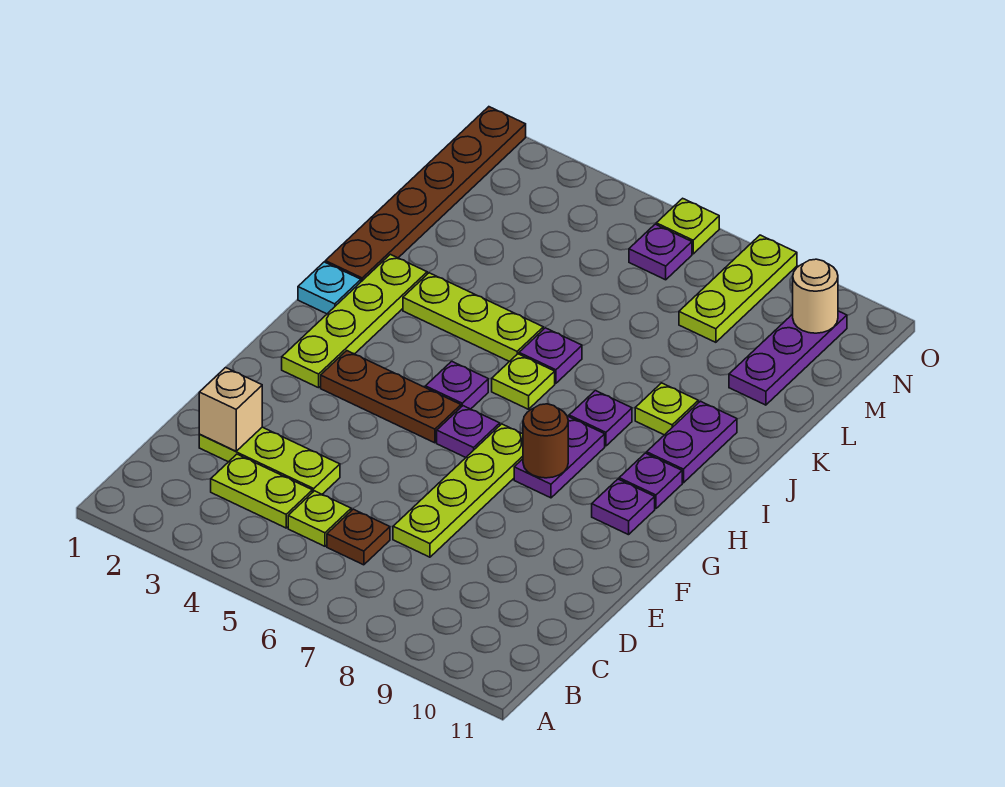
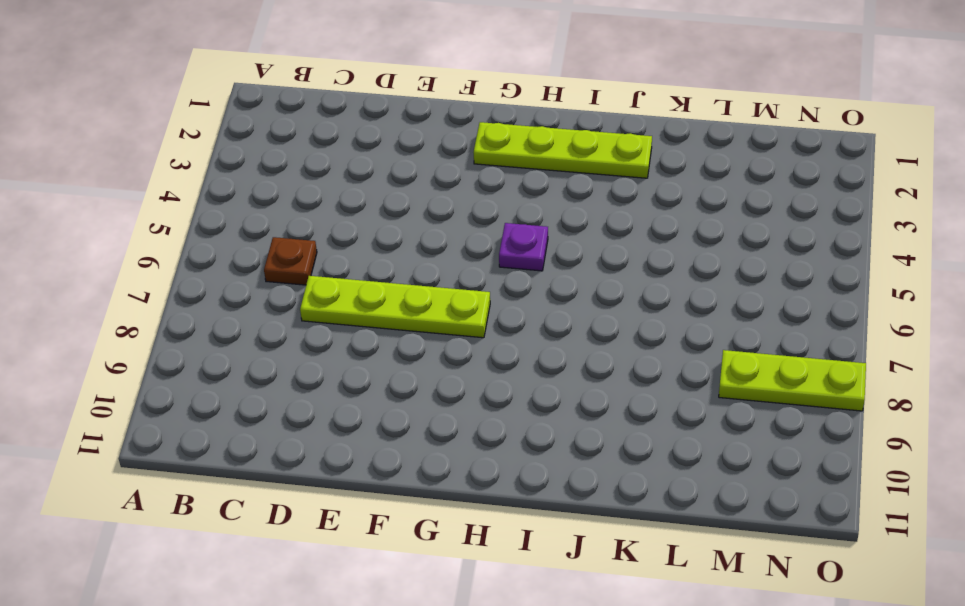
none -> lime plate C3:C4 level 1
none -> lime plate C5 level 1
none -> lime plate D2:D4 level 1

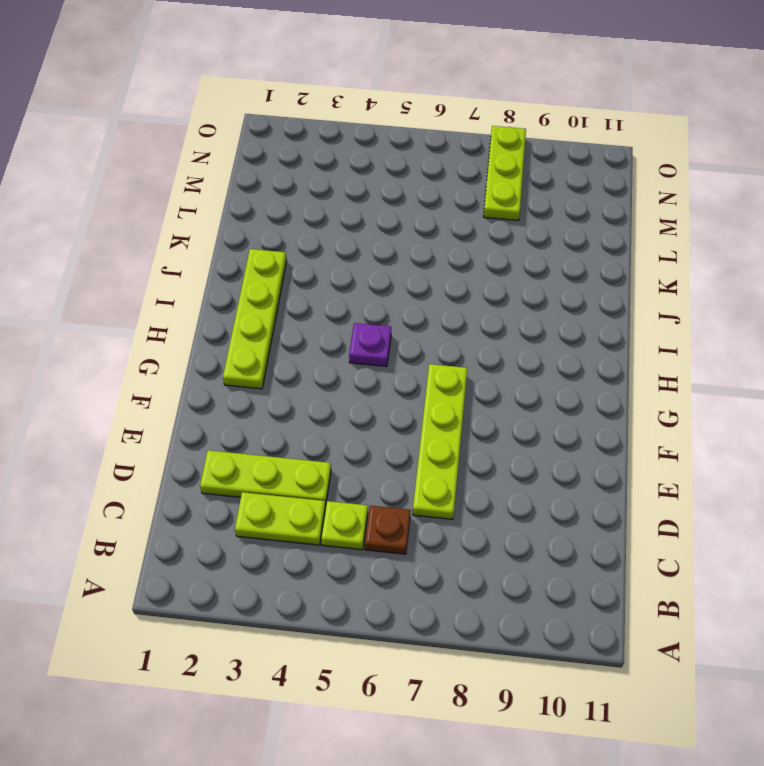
none -> brown plate G3:G5 level 1
none -> purple plate G6 level 1
none -> purple plate G8:H8 level 1

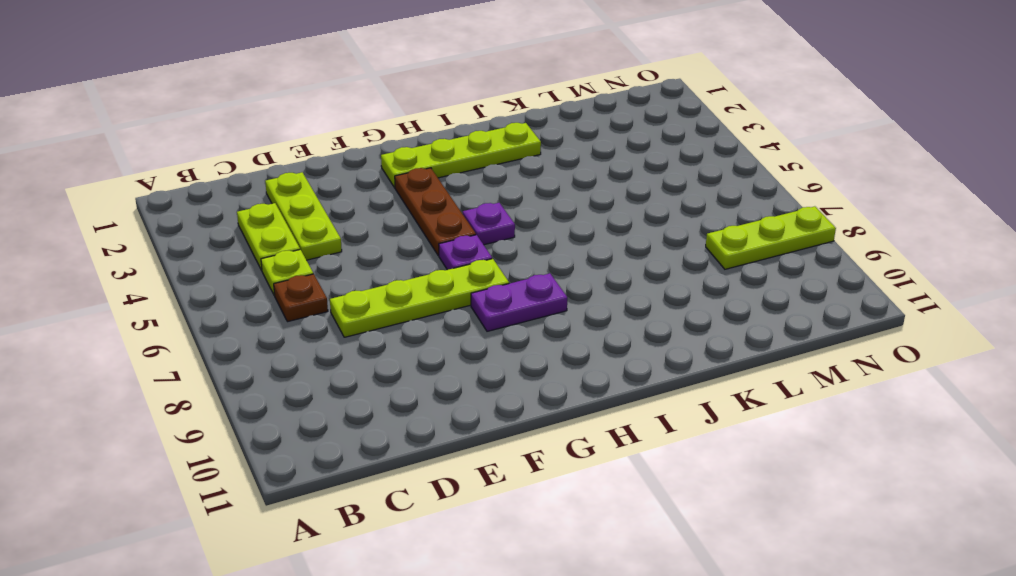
none -> purple plate G10 level 1
none -> purple plate H10 level 1
none -> cyan plate I1 level 1

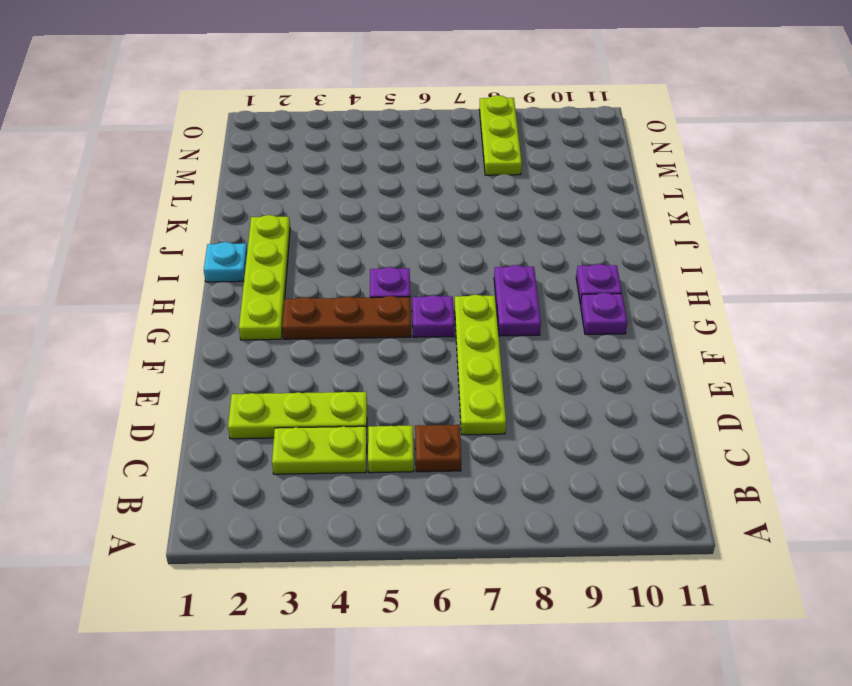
none -> lime plate I6 level 1
none -> purple plate I8 level 1
none -> purple plate I10:J10 level 1

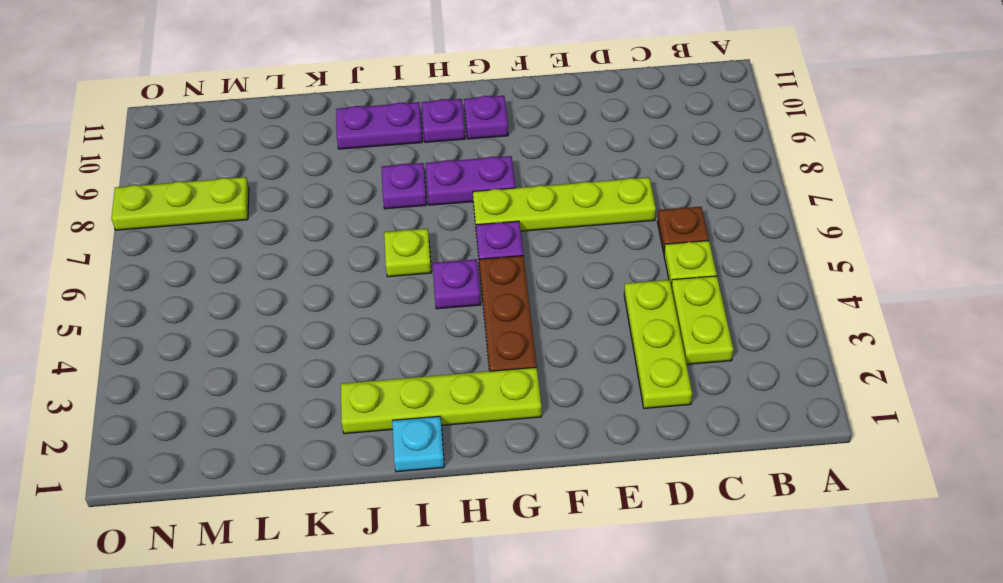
none -> brown plate J1:O1 level 1
none -> lime plate J3:J5 level 1
none -> purple plate J6 level 1

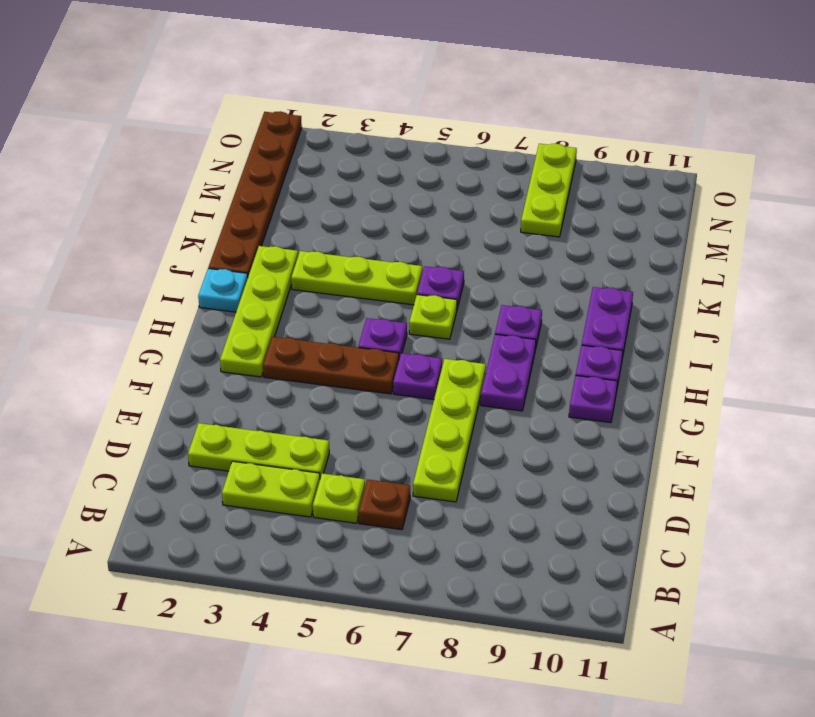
none -> lime plate J9 level 1
none -> purple plate L10:N10 level 1
none -> purple plate N6 level 1

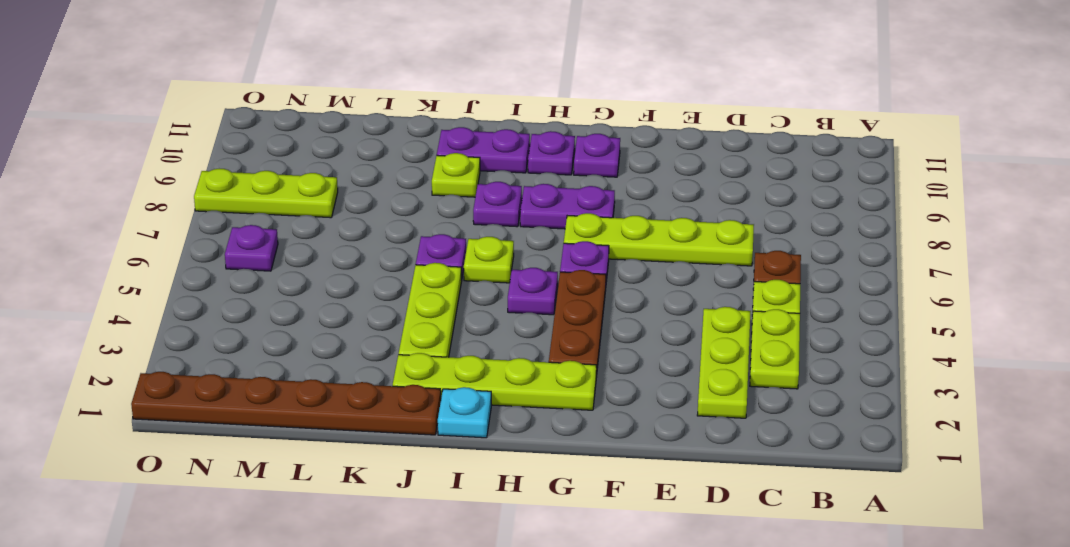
none -> purple plate L10:N10 level 1
none -> lime plate O6 level 1
none -> tan brick D2 level 2

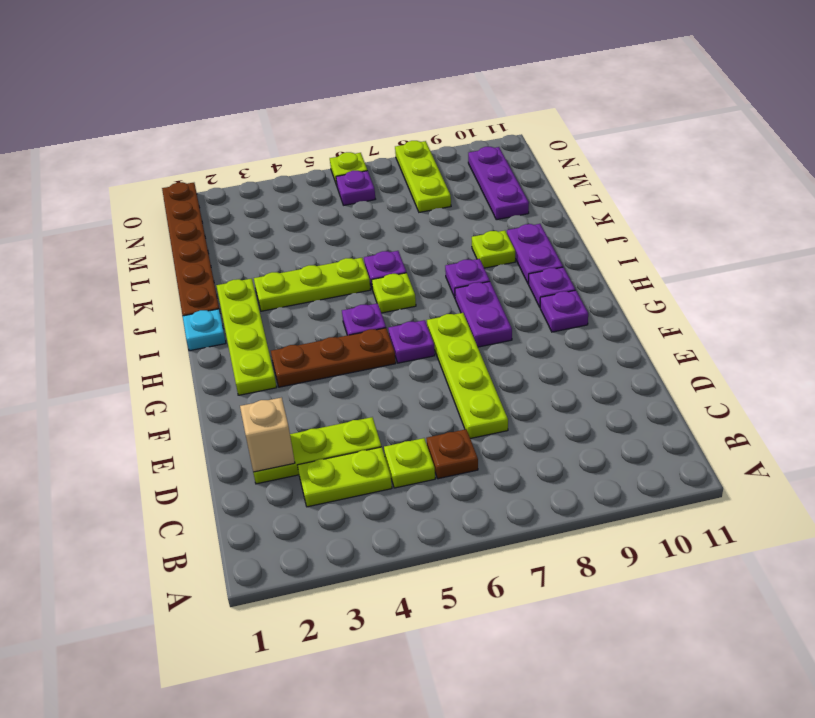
none -> brown round brick G8 level 2
none -> tan round brick N10 level 2

